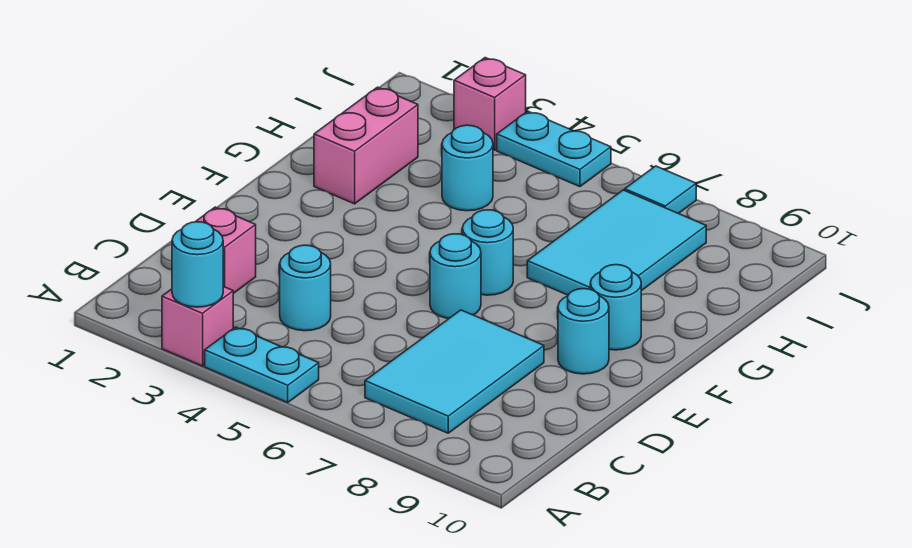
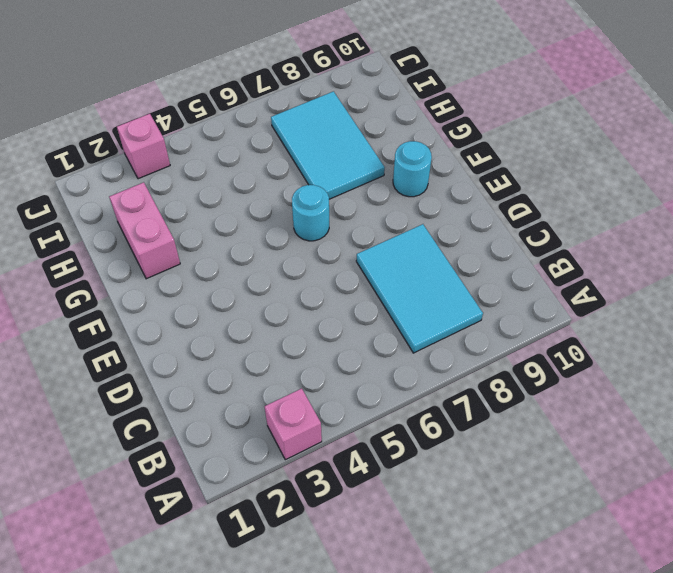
none -> cyan plate A4:A5 level 1
none -> pink brick C2 level 1
none -> cyan round brick C4 level 1

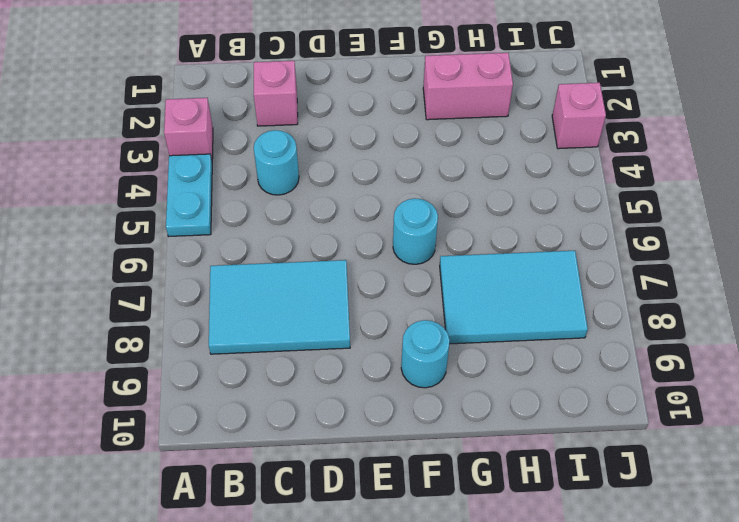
none -> cyan round brick E6 level 1
none -> cyan round brick E9 level 1
none -> cyan round brick H4 level 1

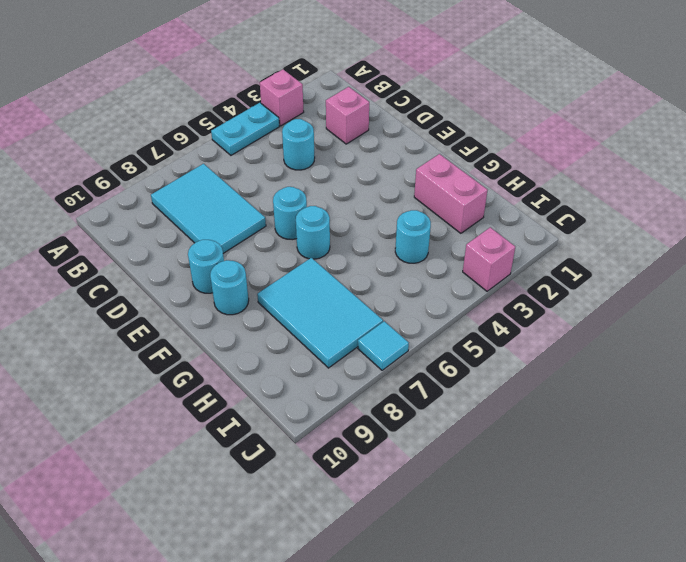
none -> cyan plate J4:J5 level 1
none -> cyan round brick A3 level 2

